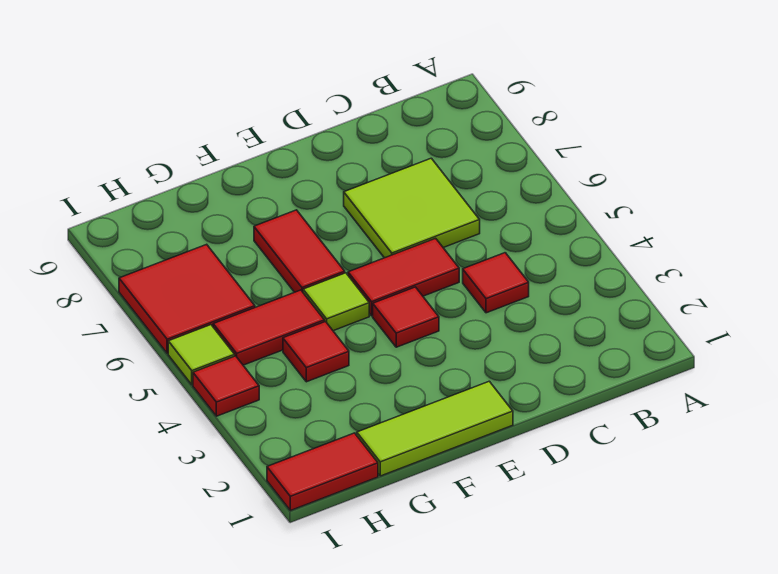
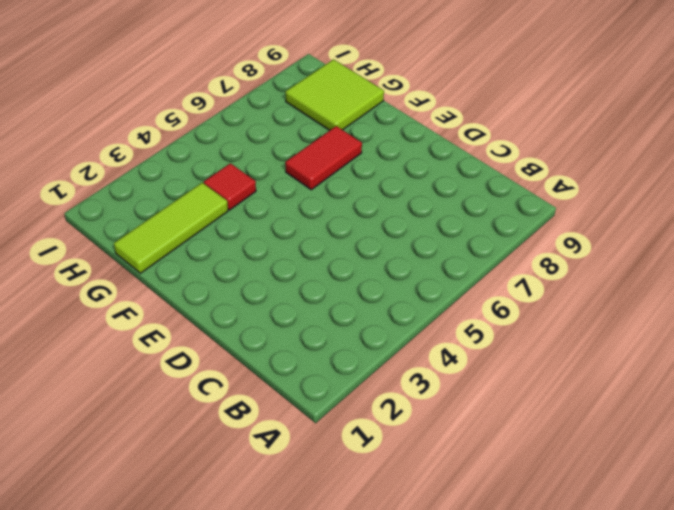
lime tile G1:G3 level 1 -> lime tile E1:G1 level 1
lime tile G8:H9 level 1 -> lime tile C6:D7 level 1
none -> red tile C4 level 1
none -> red tile D5:E5 level 1
none -> red tile E4 level 1

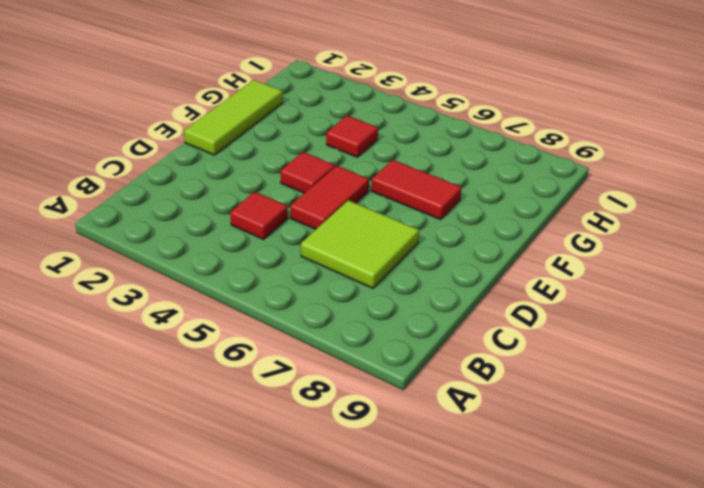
none -> lime tile F5 level 1
none -> red tile G5:H5 level 1
none -> red tile H1:I1 level 1

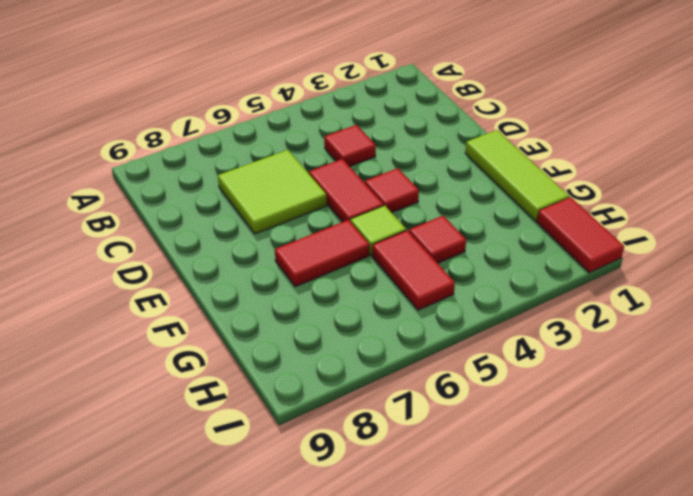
none -> red tile H6:I7 level 1
none -> red tile I4 level 1
none -> lime tile I5 level 1

